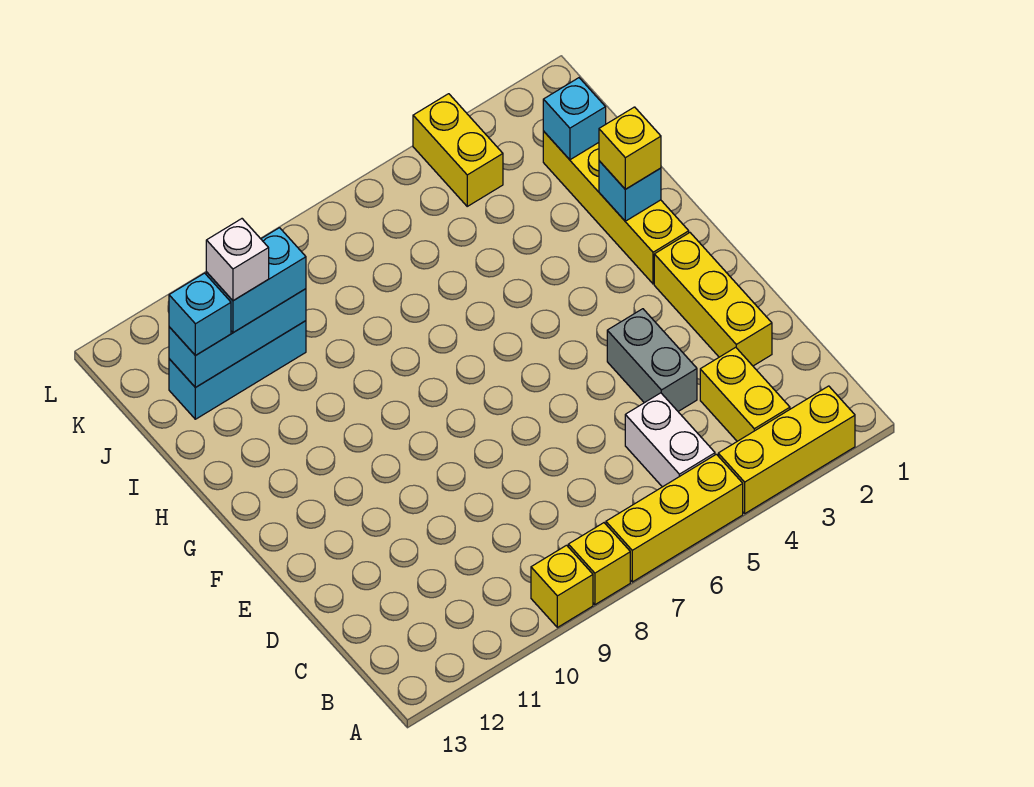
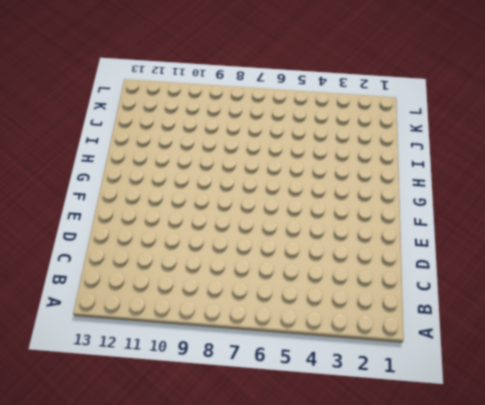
none -> yellow brick A2:A4 level 1
none -> yellow brick A5:A7 level 1
none -> yellow brick A8 level 1

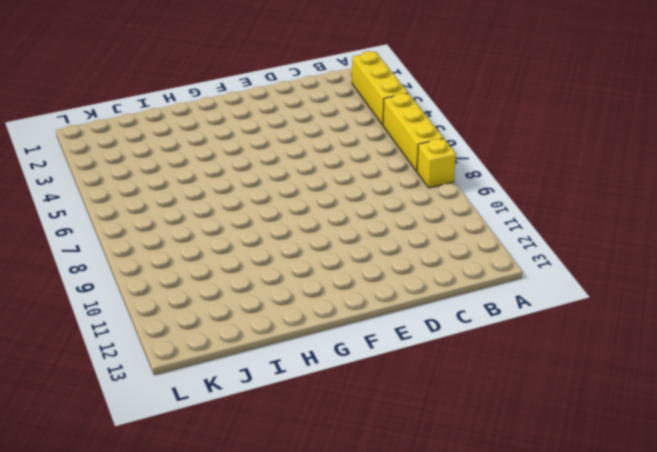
none -> yellow brick A9 level 1
none -> yellow brick B3:C3 level 1
none -> white brick B5:C5 level 1

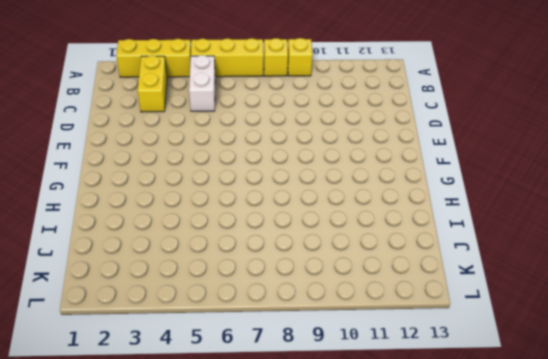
none -> yellow brick D2:F2 level 1
none -> grey brick D4:E4 level 1
none -> yellow brick G2:J2 level 1

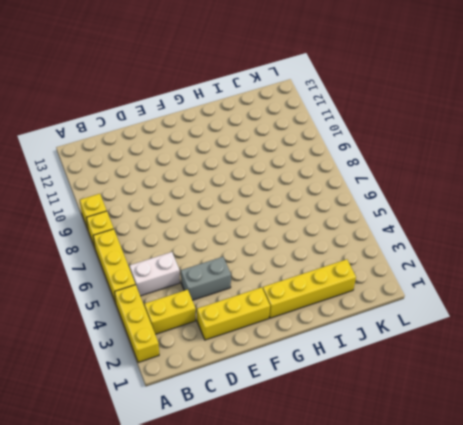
none -> cyan brick J10:J12 level 1
none -> yellow brick K4:L4 level 1
none -> cyan brick H2 level 2

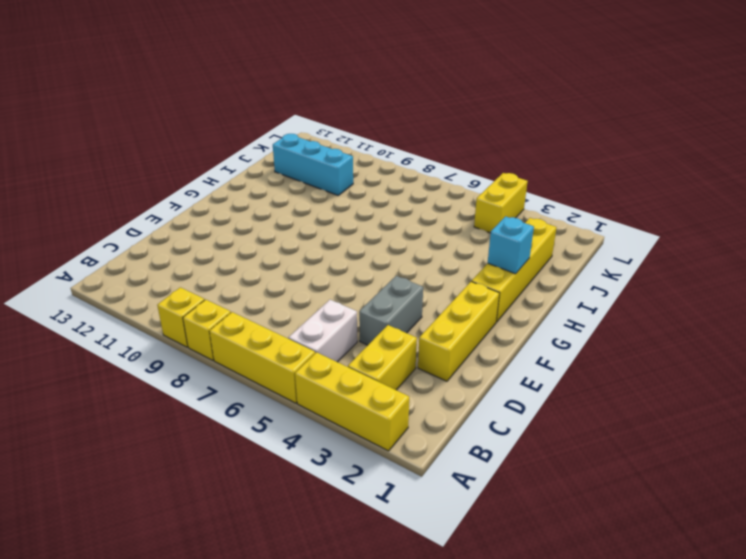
none -> cyan brick J2 level 2
none -> cyan brick J10:J12 level 2
none -> yellow brick H2 level 3

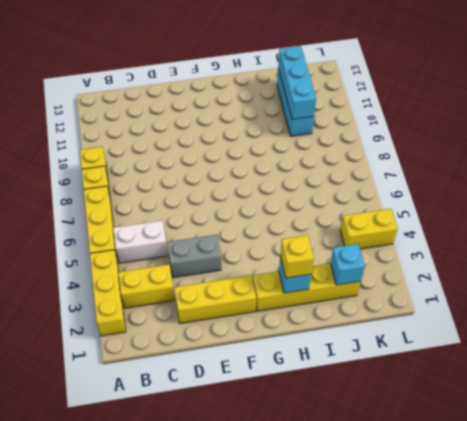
none -> cyan brick J10:J11 level 3
none -> cyan brick J12 level 3
none -> white brick J11 level 4

